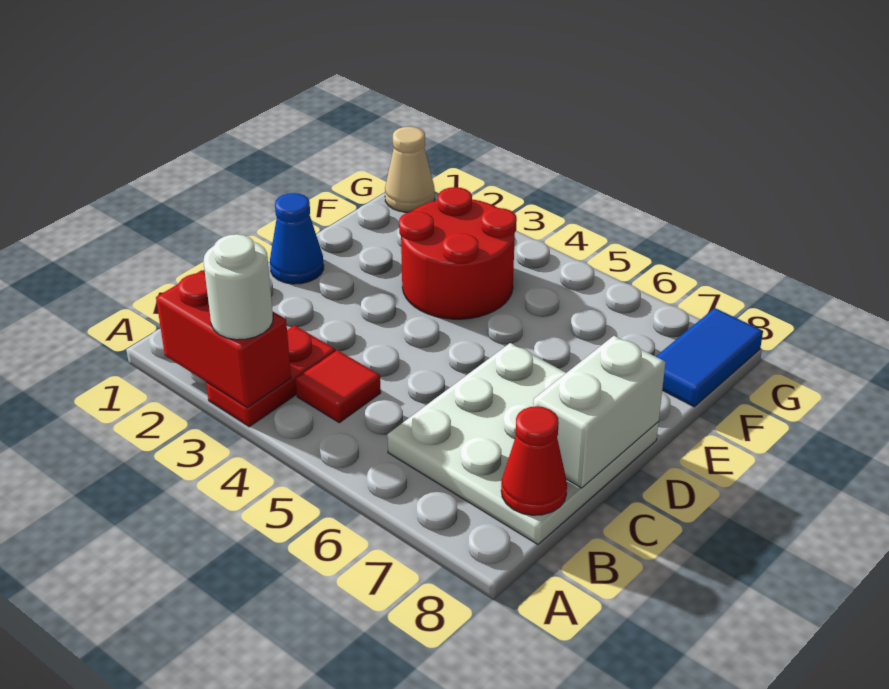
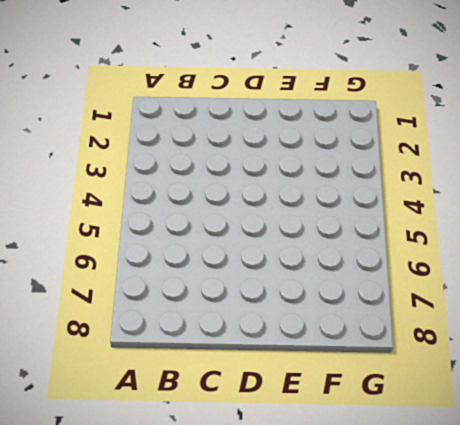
none -> red plate A3:B3 level 1
none -> red tile B4 level 1

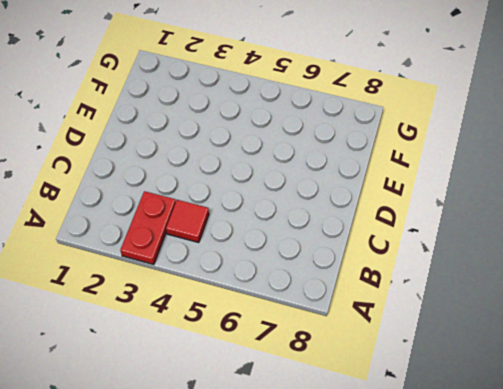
none -> white plate B6:D8 level 1
none -> blue cone D1 level 1

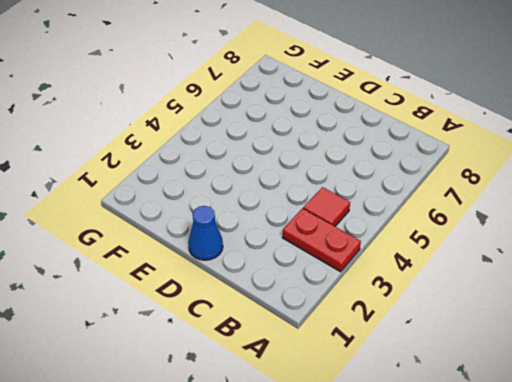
none -> white plate B6:D8 level 1
none -> red round brick E3:F4 level 1

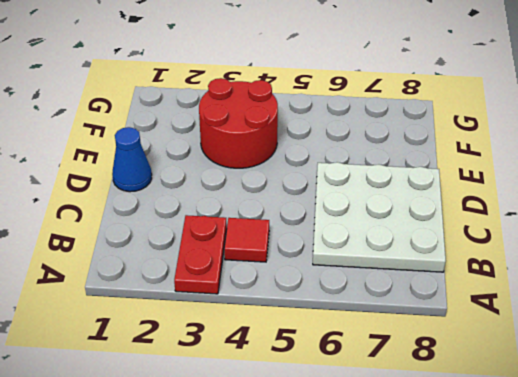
none -> blue tile F8:G8 level 1
none -> tan cone G1 level 1

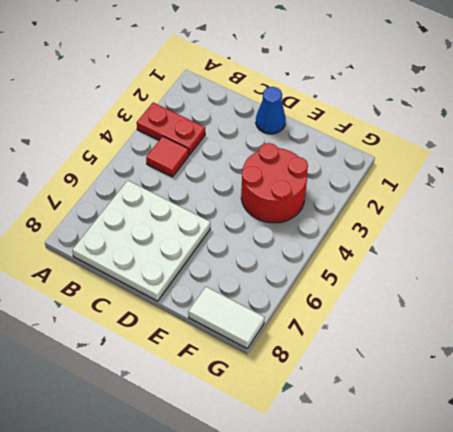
white tile F8:G8 level 1 -> blue tile F8:G8 level 1
none -> tan cone G1 level 1
none -> red brick A2:A3 level 2

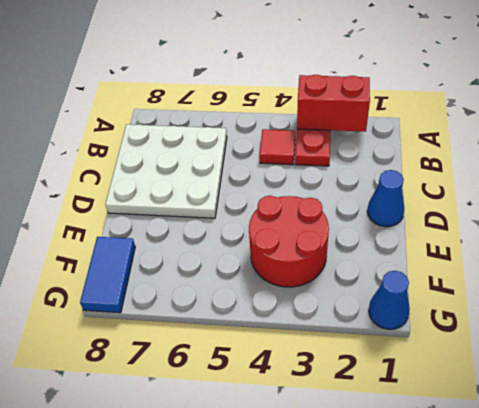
blue cone G1 level 1 -> tan cone G1 level 1
none -> red cone B8 level 2
none -> white brick C8:D8 level 2

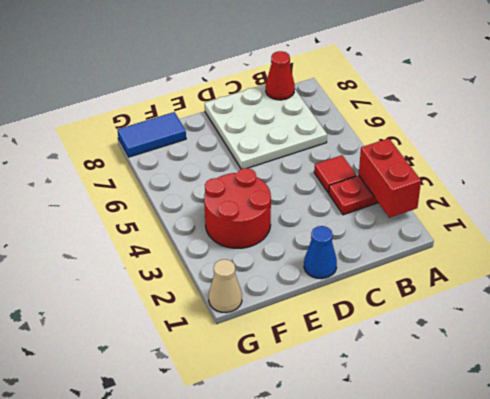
none -> white brick C8:D8 level 2
none -> white round brick A3 level 3

